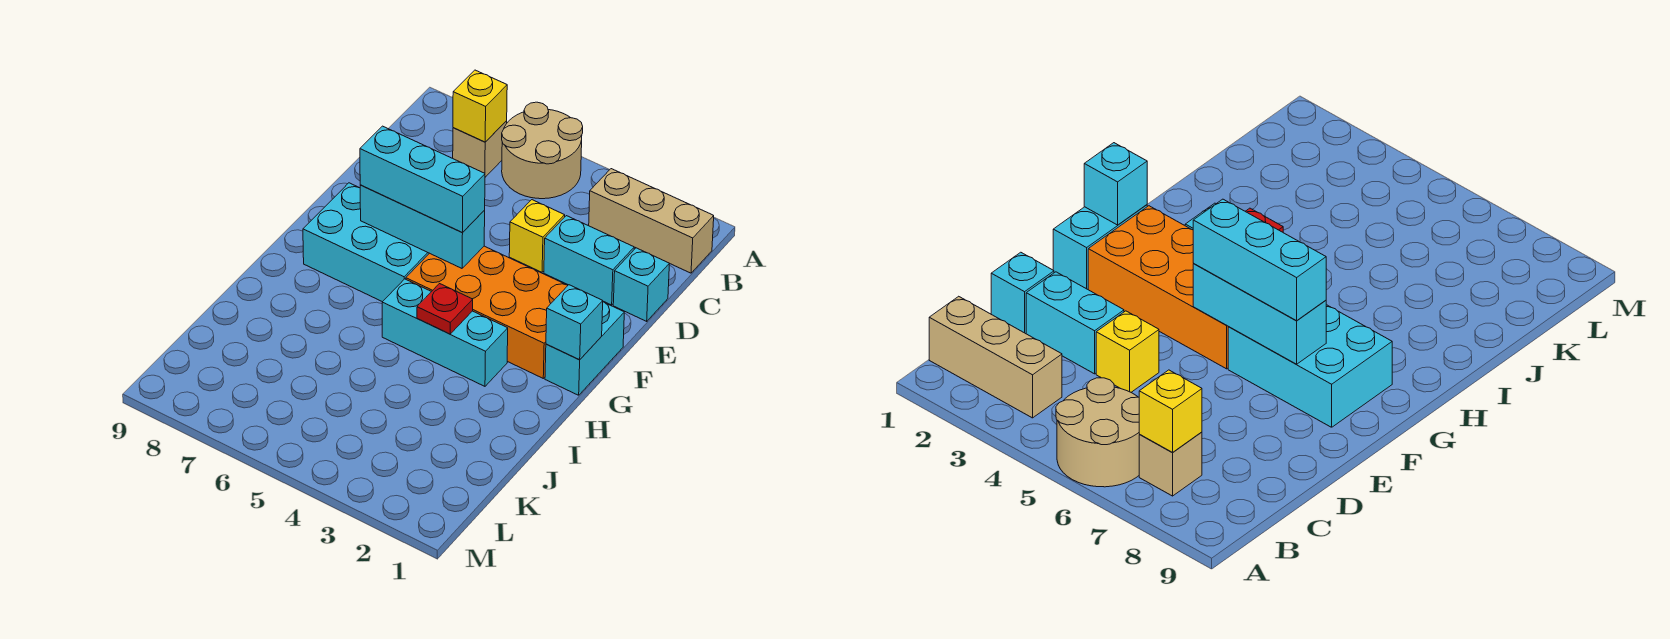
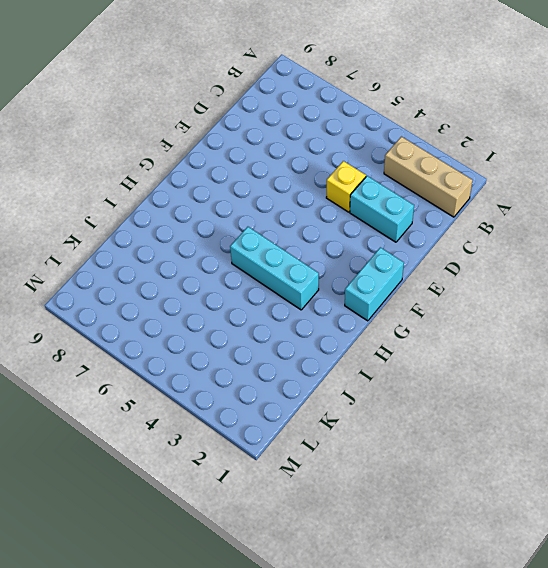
none -> tan round brick A5:B6 level 1
none -> tan brick B7 level 1
none -> cyan brick D1 level 1

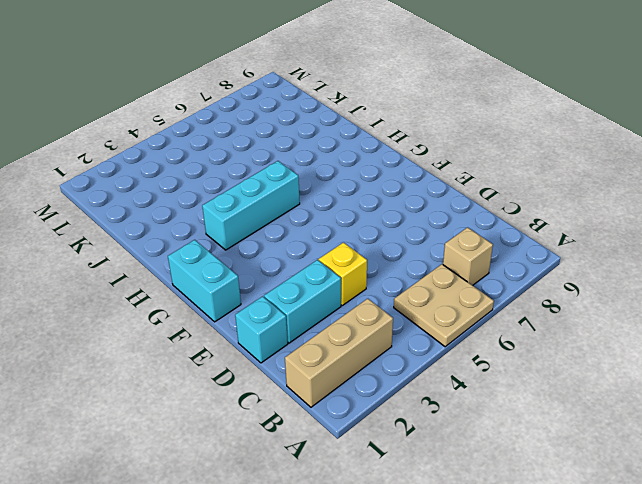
tan plate A5:B6 level 1 -> tan round brick A5:B6 level 1
none -> orange brick F2:G5 level 1
none -> cyan brick F6:G8 level 1
none -> yellow brick B7 level 2

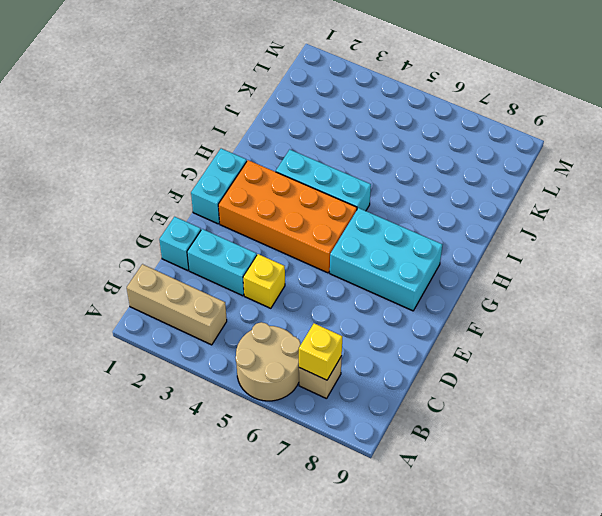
none -> cyan brick F5:F7 level 2
none -> cyan brick G1 level 2
none -> red plate H4 level 2

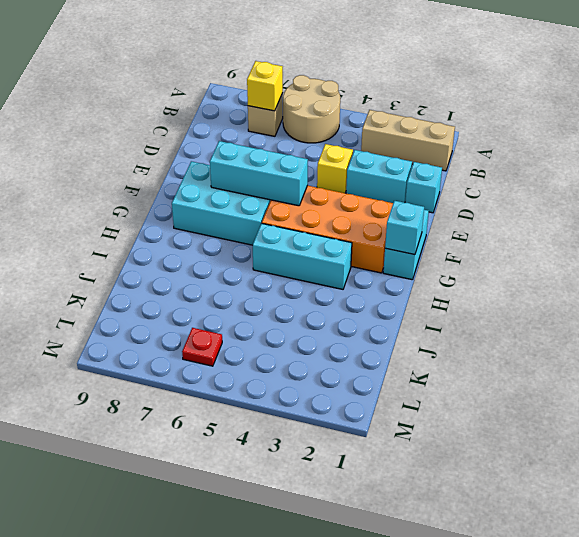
red plate L6 level 1 -> red plate H4 level 2
none -> cyan brick F5:F7 level 3

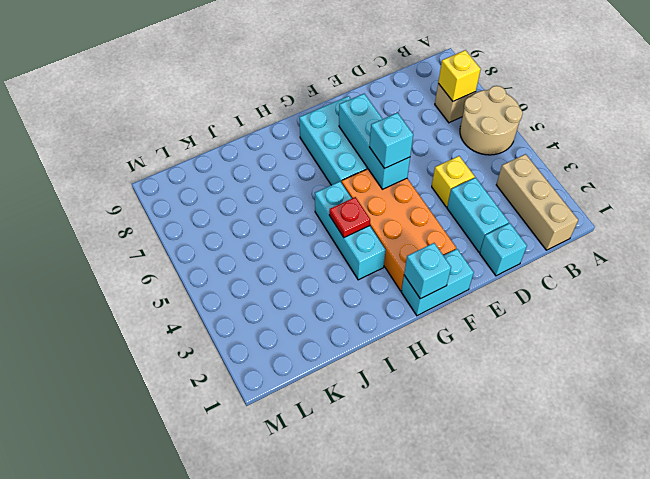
cyan brick F5 level 3 -> cyan brick F5:F7 level 3

